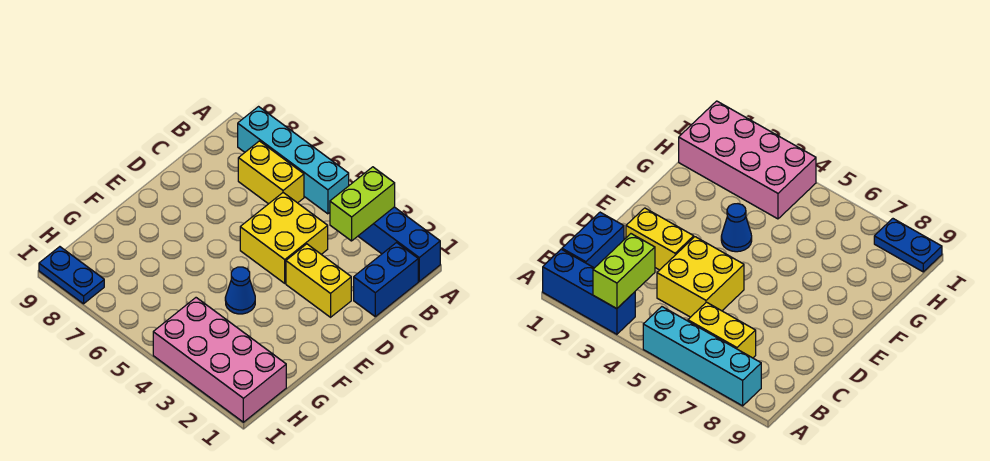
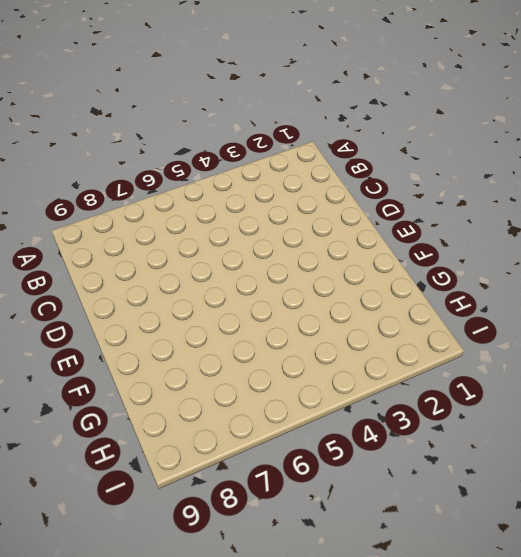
none -> blue brick A1:A3 level 1
none -> cyan brick A5:A8 level 1

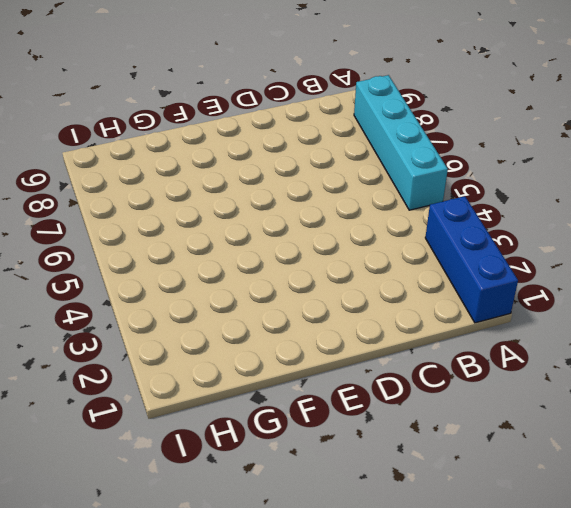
none -> blue brick B1:C1 level 1
none -> yellow brick B6:B7 level 1

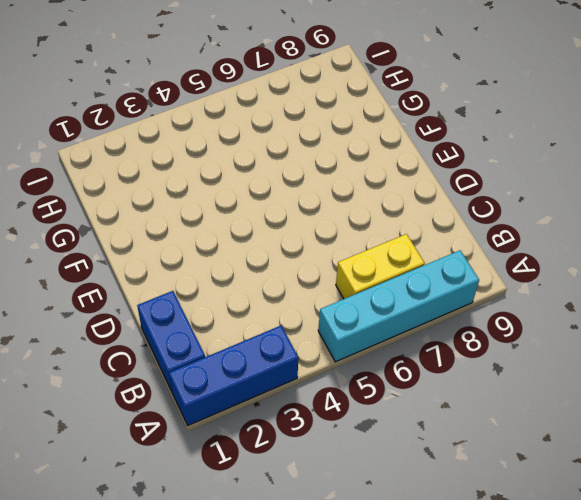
none -> yellow brick C4:D5 level 1
none -> yellow brick D2:D3 level 1

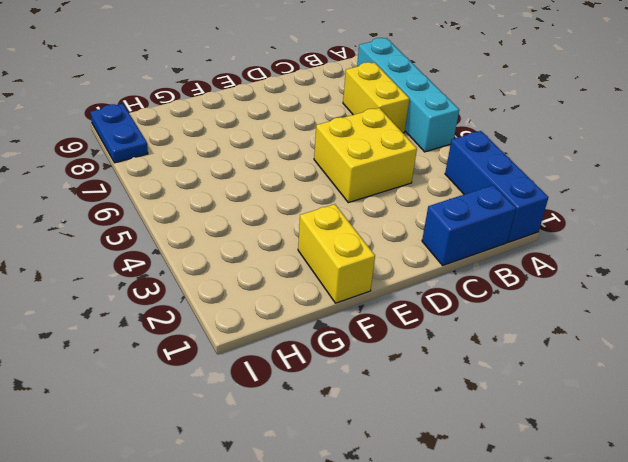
yellow brick F1:F2 level 1 -> yellow brick D2:D3 level 1
none -> blue cone F4 level 1
none -> pink brick H1:I4 level 1

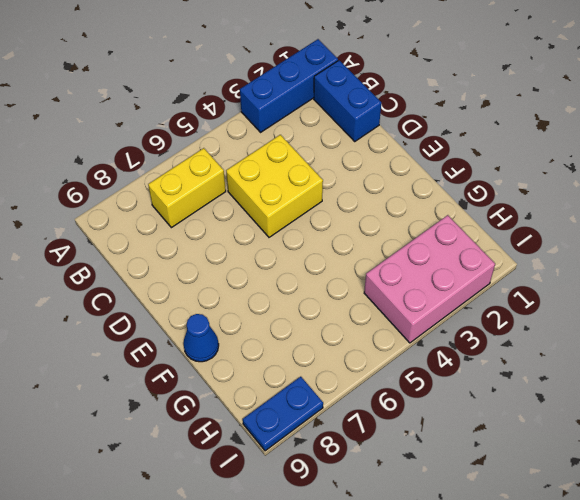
blue cone F9 level 1 -> blue cone F4 level 1
pink brick H2:I4 level 1 -> pink brick H1:I4 level 1
none -> cyan brick A5:A8 level 1
none -> yellow brick D2:D3 level 1

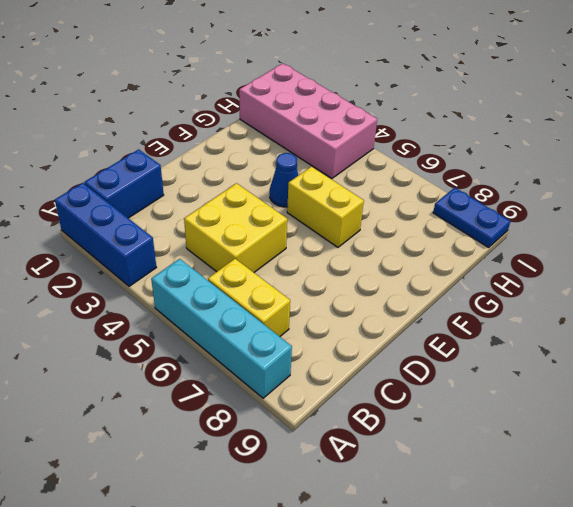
yellow brick F5:F6 level 1 -> yellow brick D2:D3 level 1
none -> lime brick A3:B3 level 2

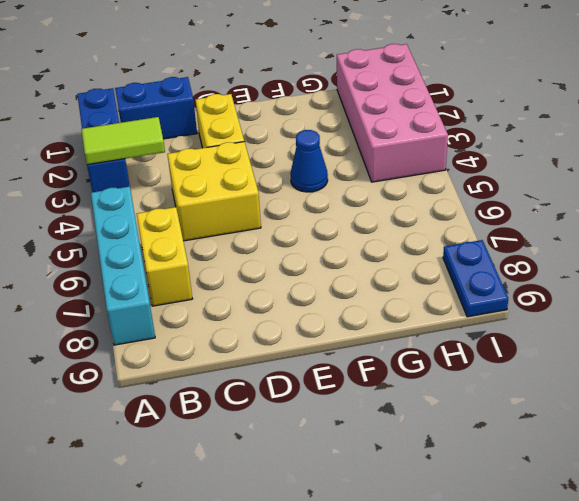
lime tile A3:B3 level 2 -> lime brick A3:B3 level 2

